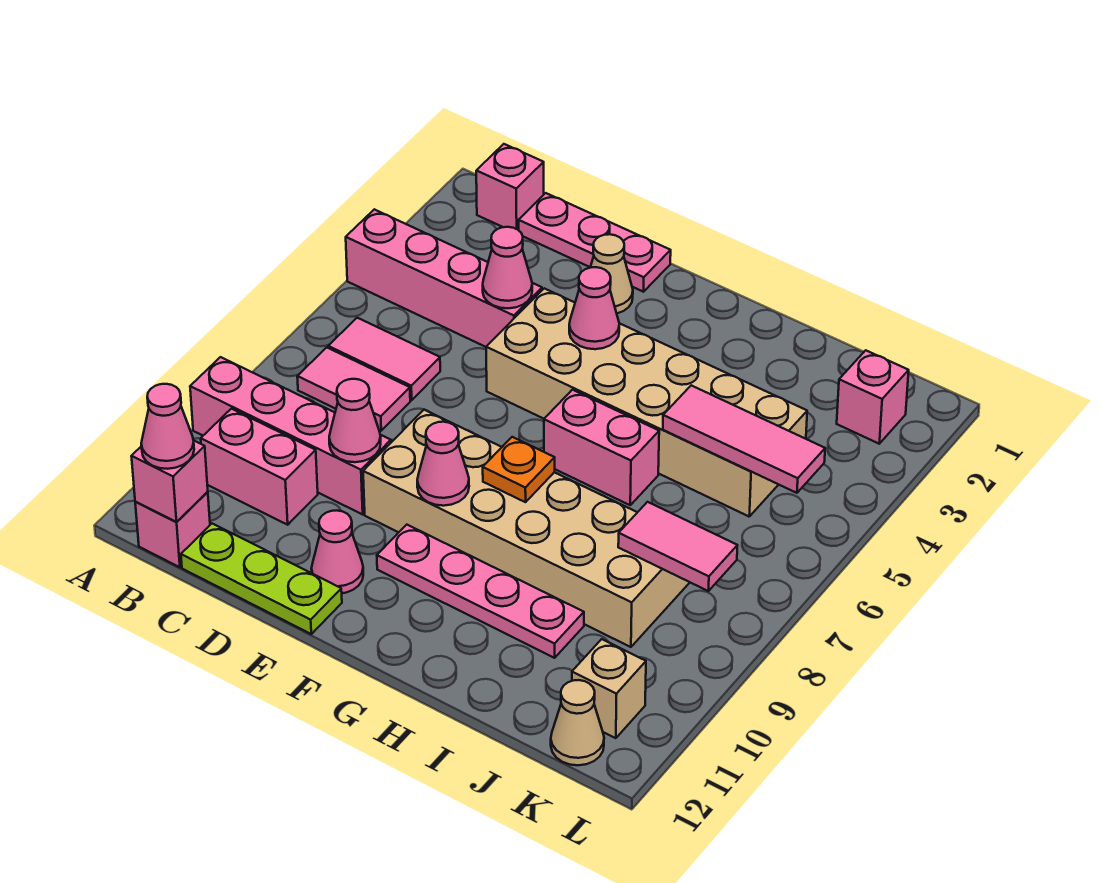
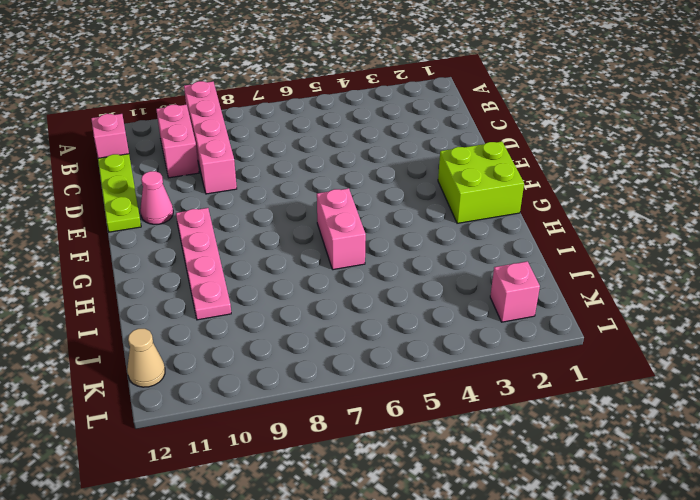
lime brick F1:G2 level 1 -> none
none -> pink brick A4:D4 level 1
none -> pink brick B1 level 1
none -> pink tile B6:C6 level 1

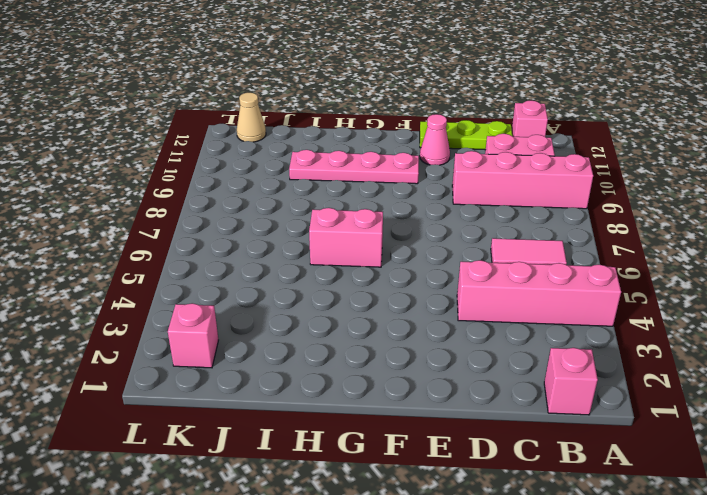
none -> pink tile B7:C7 level 1
none -> pink plate C1:E1 level 1
none -> tan cone E2 level 1

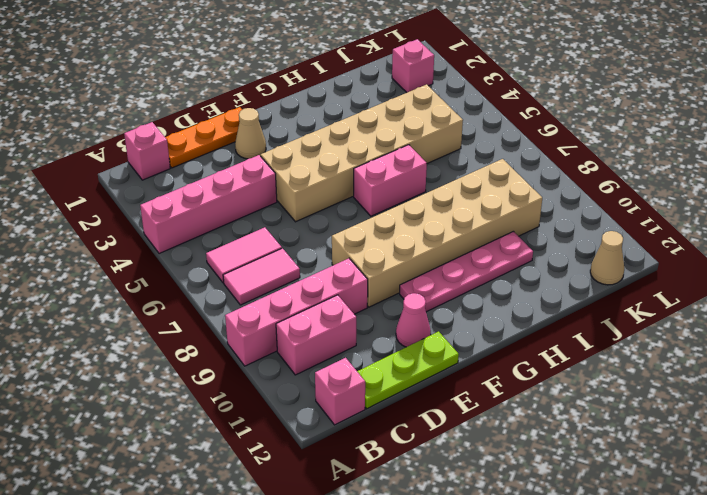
orange plate C1:E1 level 1 -> pink plate C1:E1 level 1
none -> tan brick K11 level 1
none -> pink brick B12 level 2
none -> pink cone D4 level 2

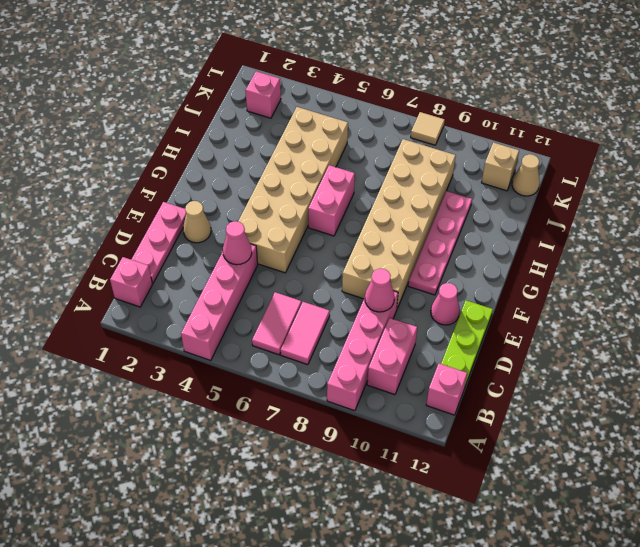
tan tile L8 level 1 -> none
none -> pink brick B12 level 2
none -> pink cone F4 level 2
none -> pink cone F9 level 2

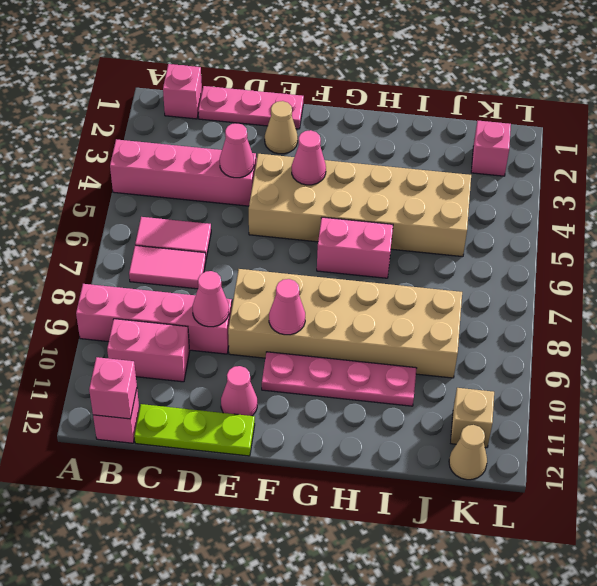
none -> orange plate G8 level 2
none -> pink tile I5:K5 level 2
none -> pink tile J8:K8 level 2

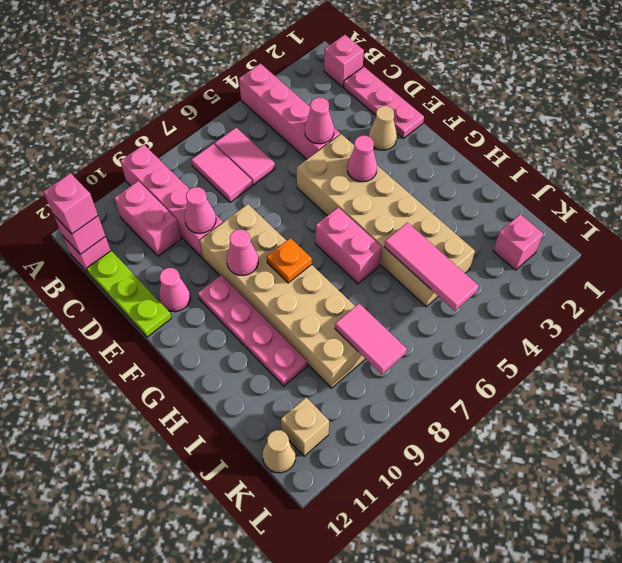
pink brick B12 level 3 -> pink cone B12 level 3

